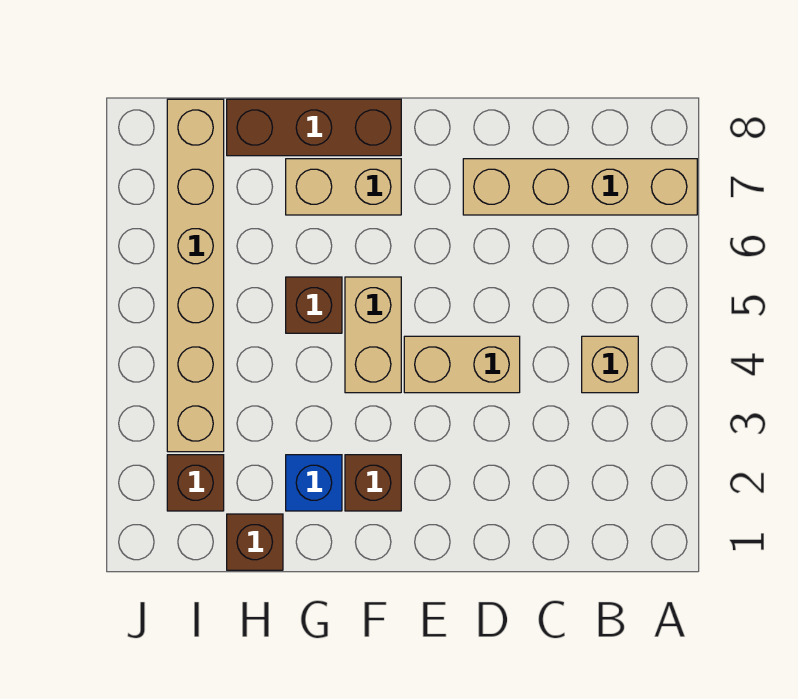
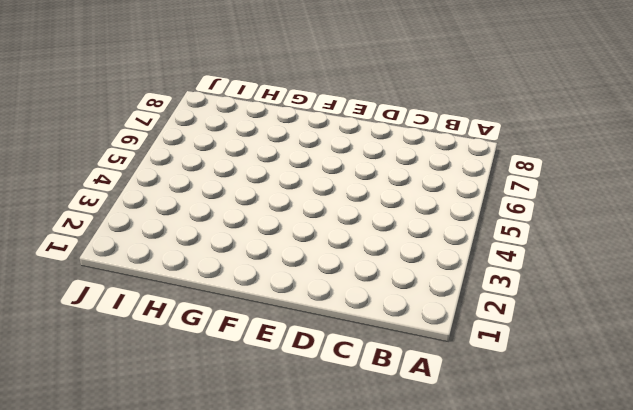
none -> tan brick A7:D7 level 1
none -> tan brick B4 level 1
none -> tan brick D4:E4 level 1

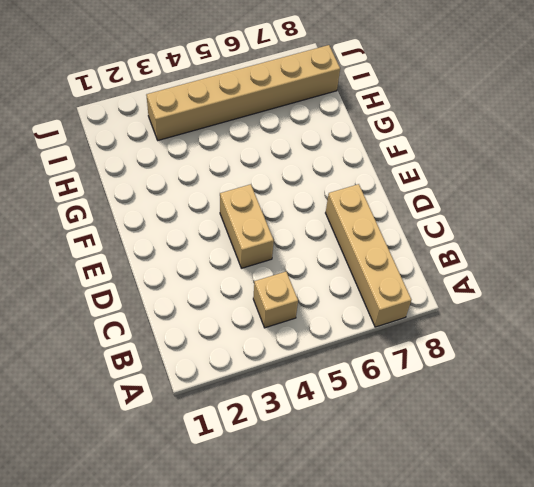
none -> brown brick F2 level 1
none -> tan brick F4:F5 level 1
none -> tan brick F7:G7 level 1

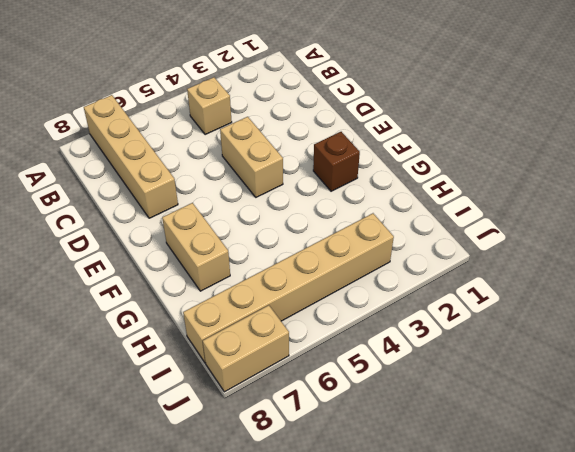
tan brick J7:J8 level 1 -> tan brick F4:F5 level 1
none -> brown brick F8:H8 level 1
none -> blue brick G2 level 1
none -> brown brick G5 level 1

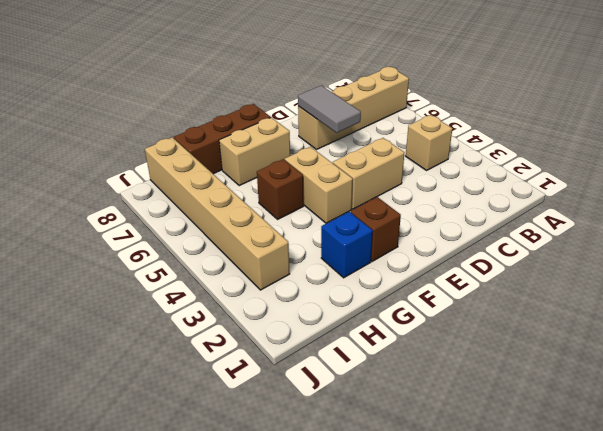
grey tile D6:D7 level 2 -> none
none -> brown brick H1 level 1
none -> brown brick I2 level 1

